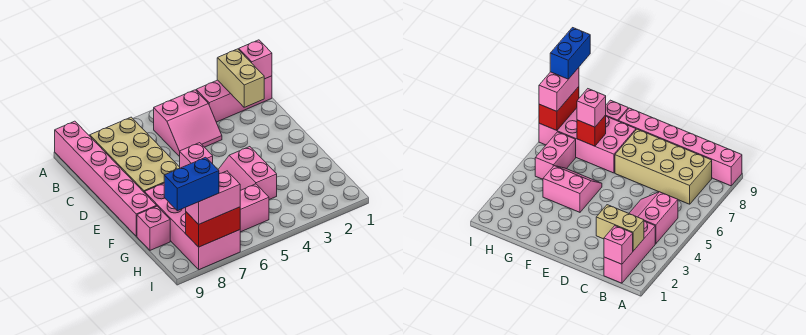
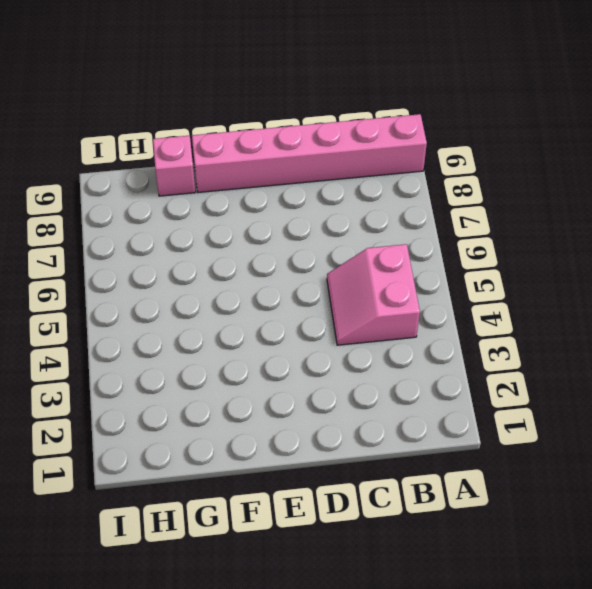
none -> pink brick B1:B3 level 1
none -> tan brick B7:E8 level 1
none -> pink slope F4:G5 level 1 top 4

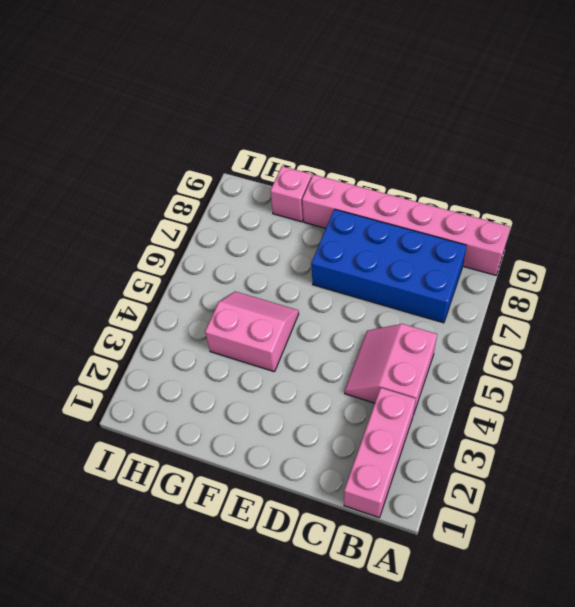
blue brick B7:E8 level 1 -> tan brick B7:E8 level 1
none -> pink brick F7:I8 level 1
none -> pink brick H5:H6 level 1
none -> pink brick B1 level 2

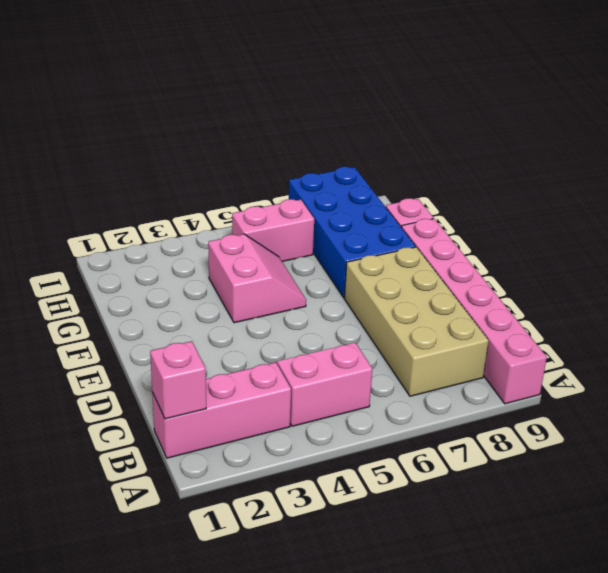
blue brick F7:I8 level 1 -> pink brick F7:I8 level 1
none -> tan brick B2:C2 level 2
none -> red brick G7 level 2
none -> red brick I7:I8 level 2

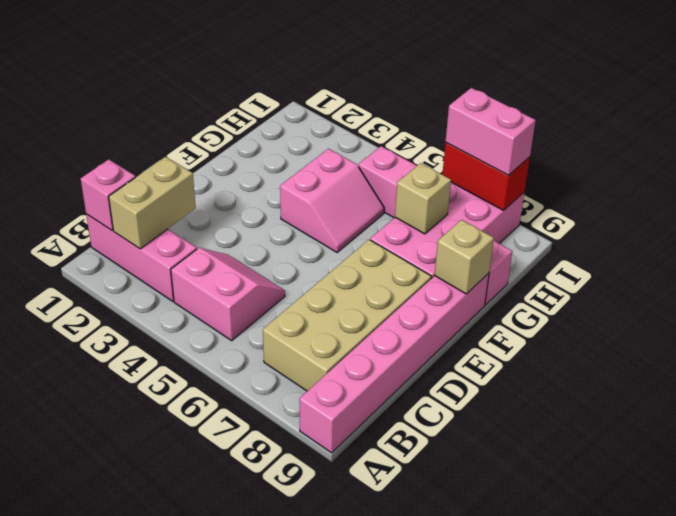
tan brick F9 level 2 -> none
tan brick G7 level 2 -> red brick G7 level 2
none -> pink brick G7 level 3
none -> blue brick I8:I9 level 4

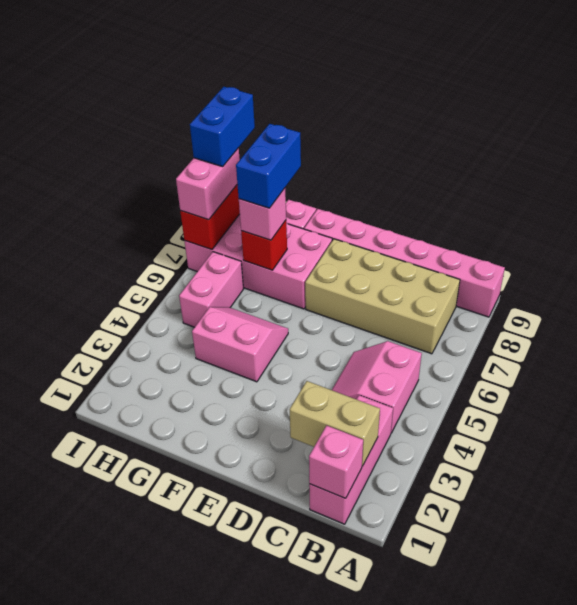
blue brick G7:G8 level 4 -> none

